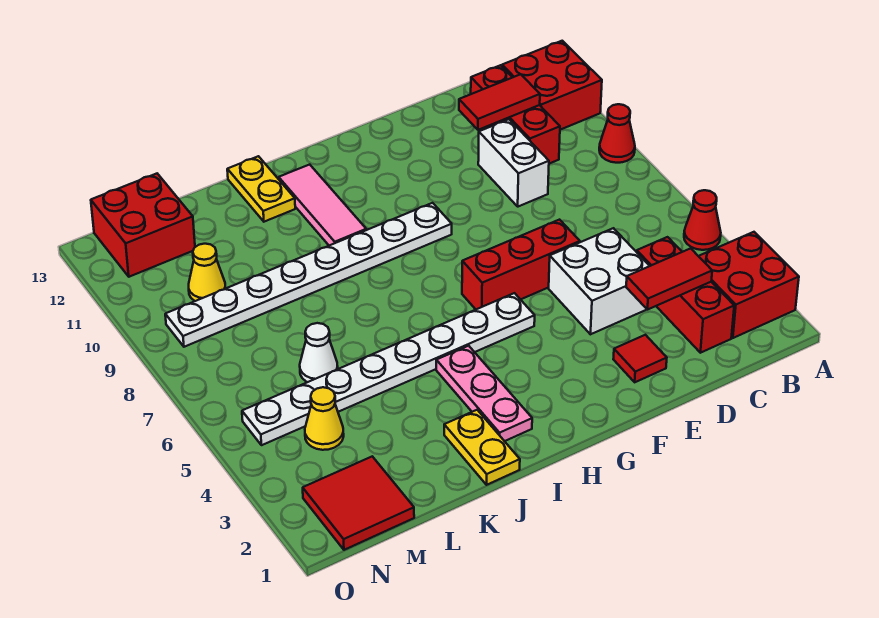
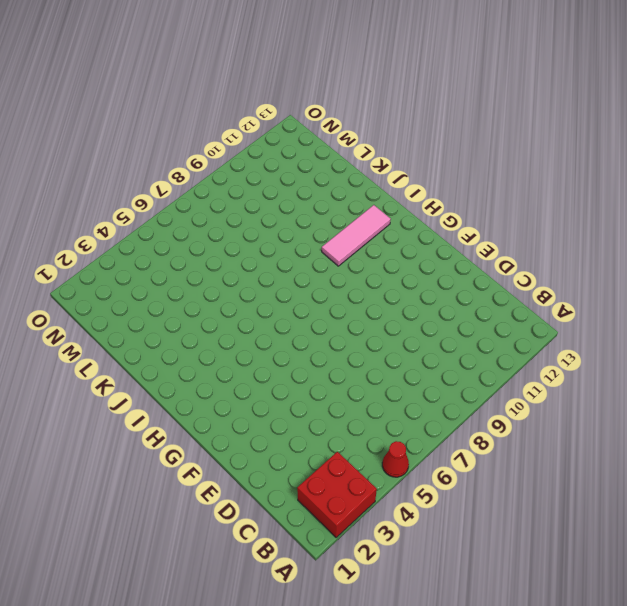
none -> red cone A9 level 1
none -> red brick A11:B12 level 1
none -> red brick C2:C4 level 1

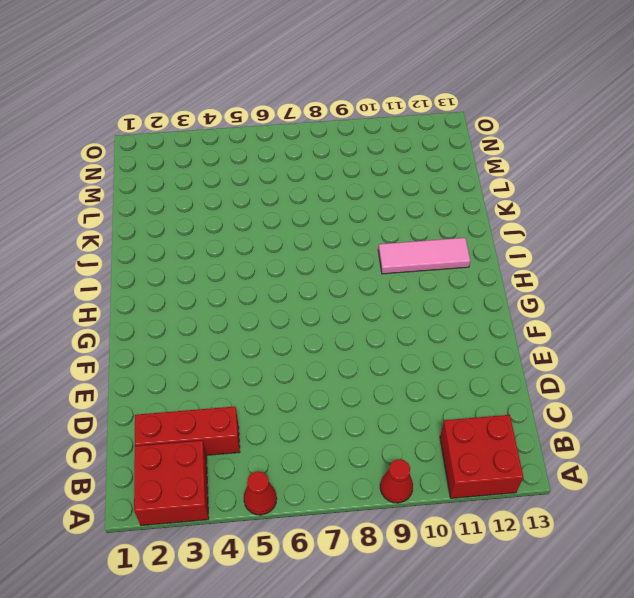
none -> red brick C10:C12 level 1
none -> white brick D4:E5 level 1
none -> white brick D9:D10 level 1

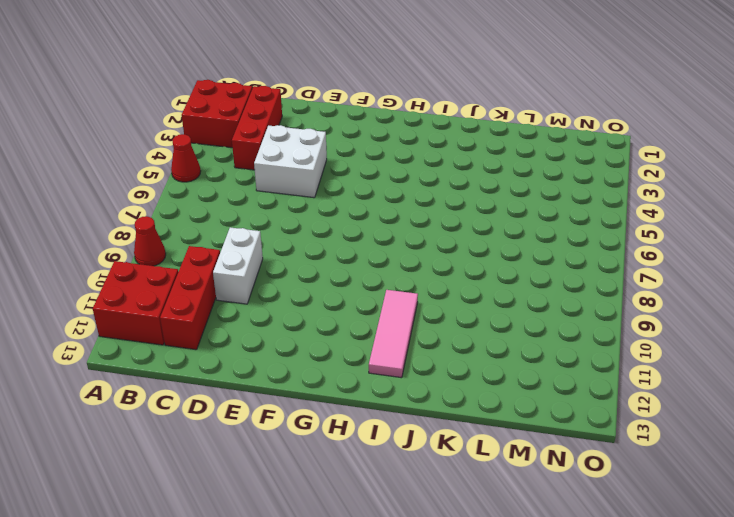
none -> red tile E2 level 1
none -> red brick E6:G6 level 1
none -> white plate G5:N5 level 1

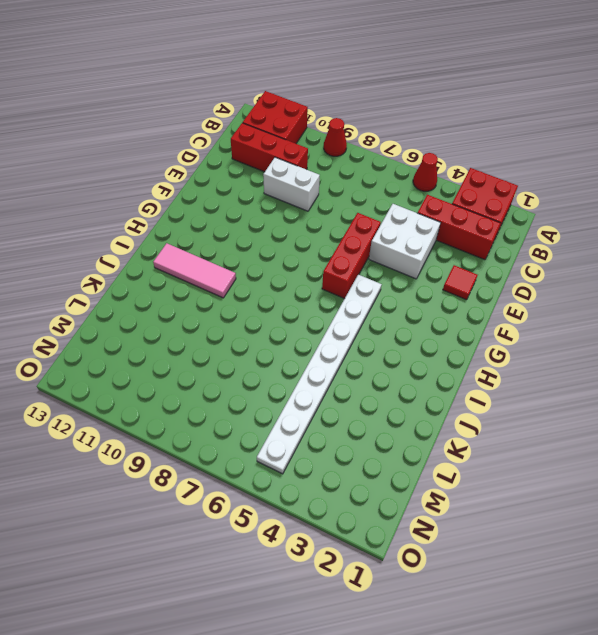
none -> white plate G9:N9 level 1
none -> pink plate I2:I4 level 1
none -> yellow plate J1:J2 level 1

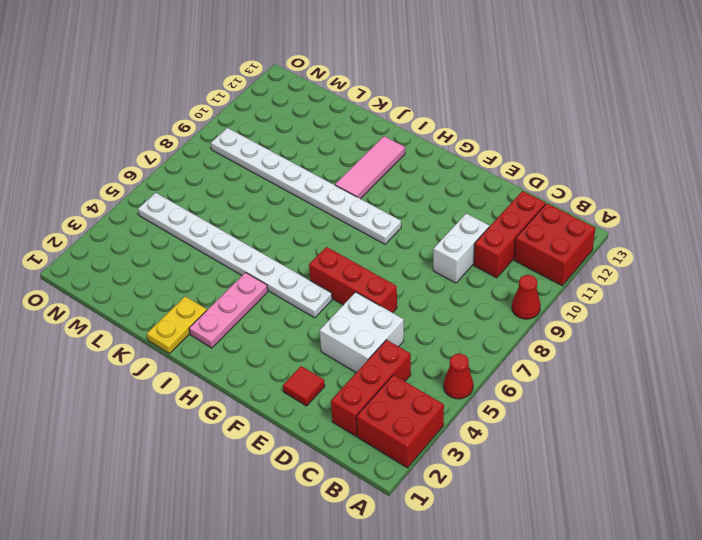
none -> yellow plate J12:J13 level 1
none -> white cone L6 level 1
none -> red tile M1:N2 level 1

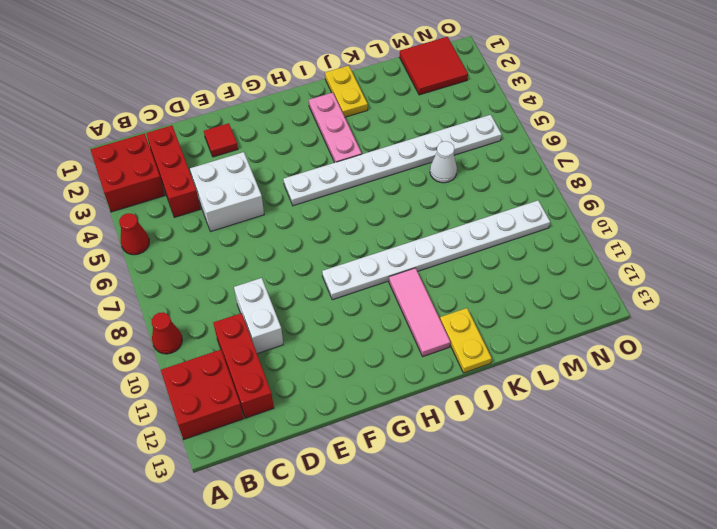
none -> red brick E6:G6 level 1
none -> yellow cone M4 level 1
none -> yellow cone M10 level 1

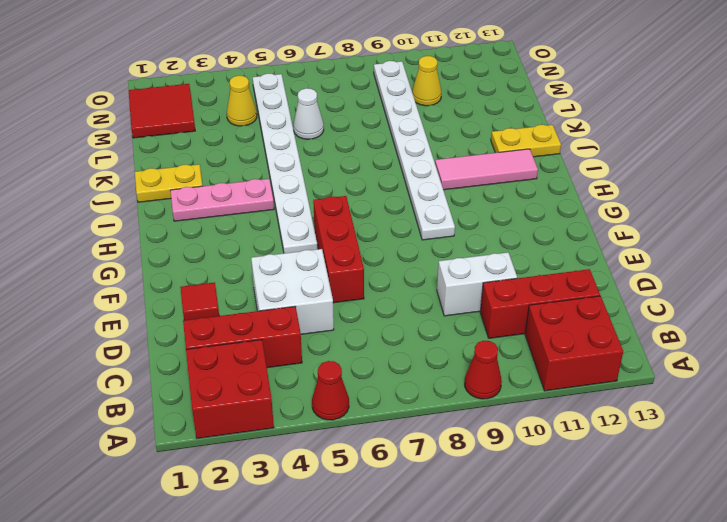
none -> red brick M12:N13 level 1
none -> red tile C3:D3 level 2
none -> red tile C11:D11 level 2

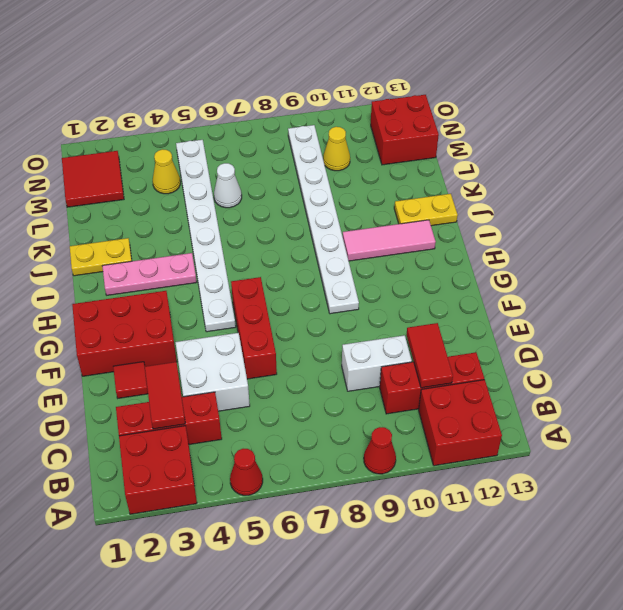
red brick F1:G3 level 1 -> none

